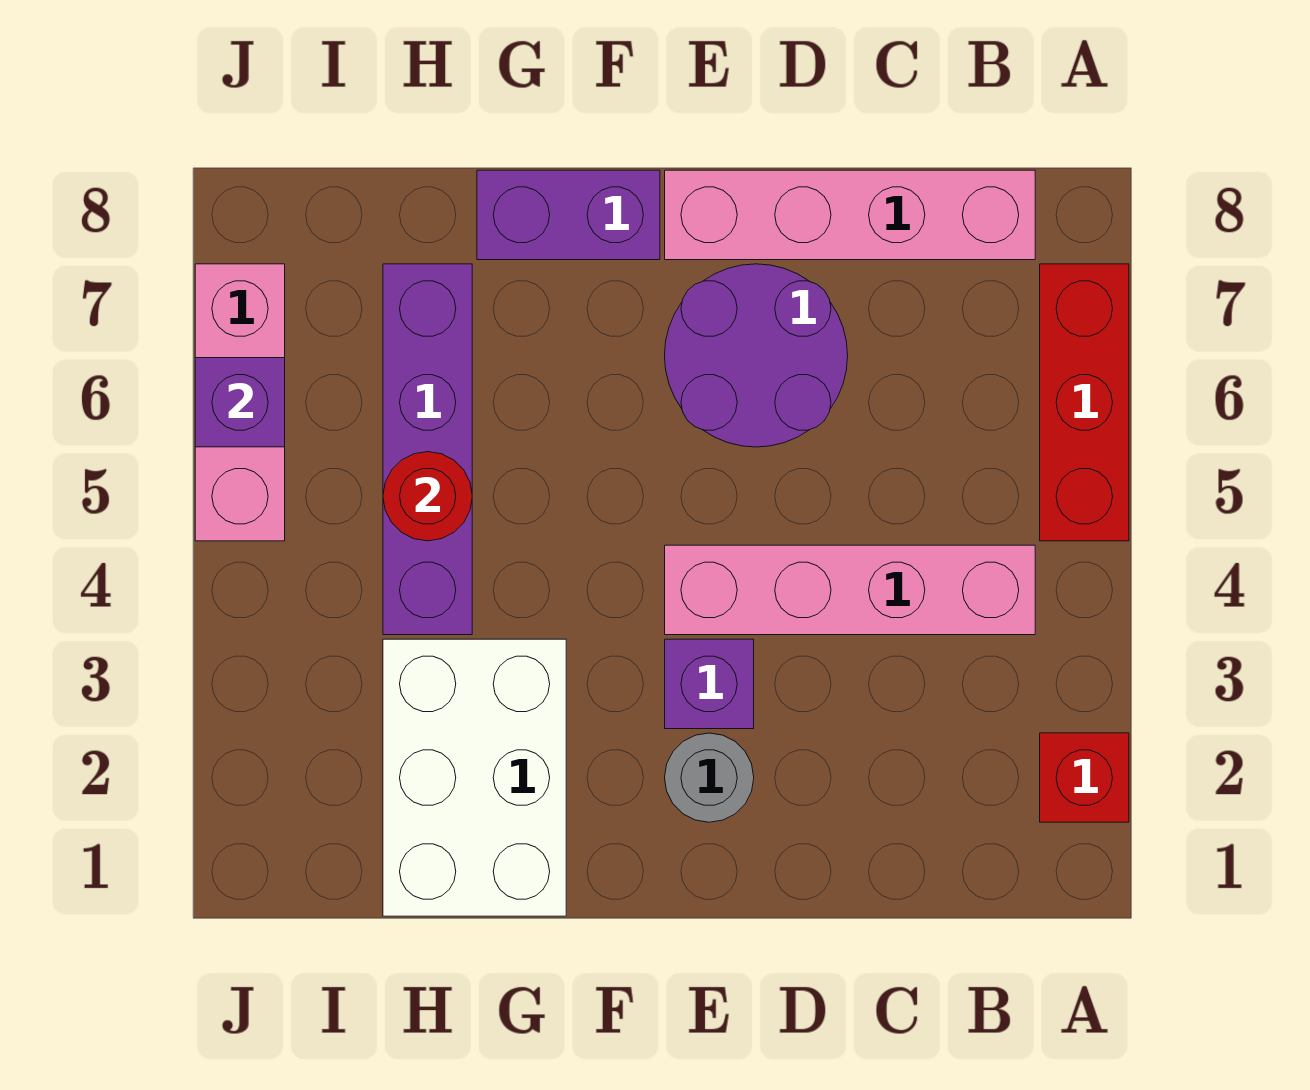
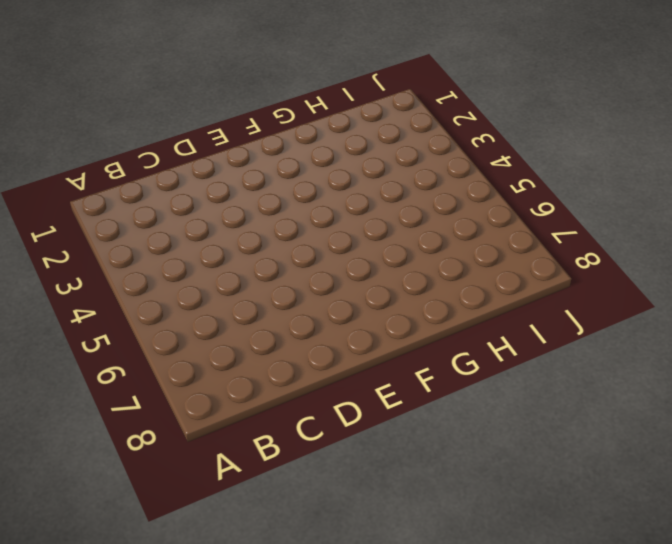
none -> red brick A2 level 1
none -> red brick A5:A7 level 1
none -> pink brick B4:E4 level 1

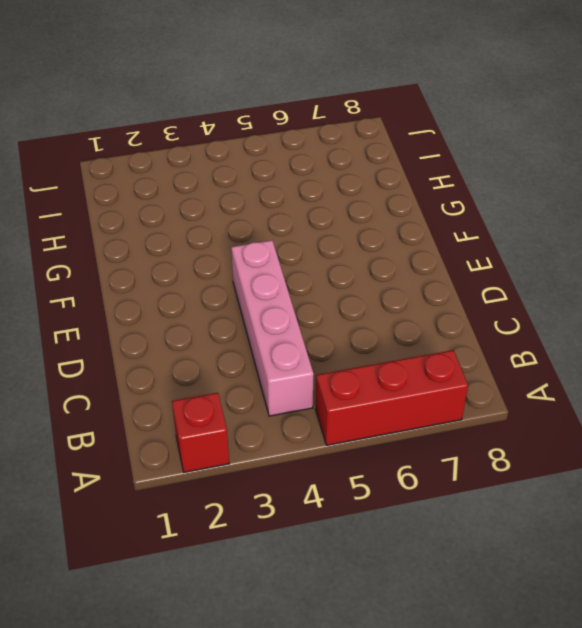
none -> pink brick B8:E8 level 1
none -> purple round brick D6:E7 level 1
none -> grey round brick E2 level 1

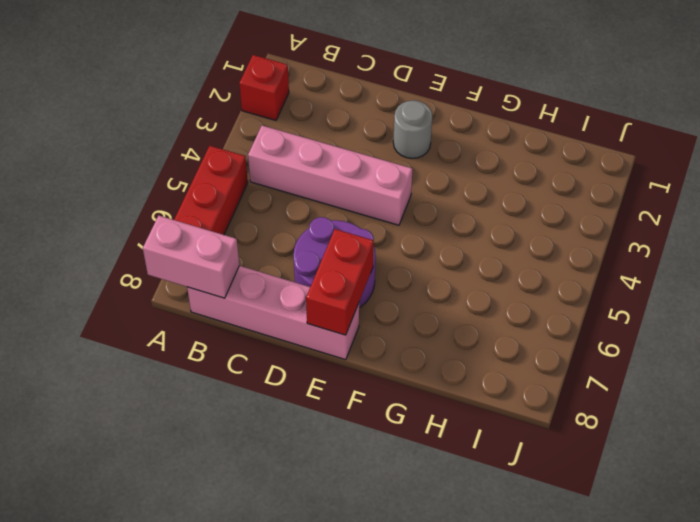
pink brick A8:B8 level 2 -> none
red brick E7:E8 level 2 -> none
none -> purple brick E3 level 1
none -> purple brick F8:G8 level 1
none -> white brick G1:H3 level 1

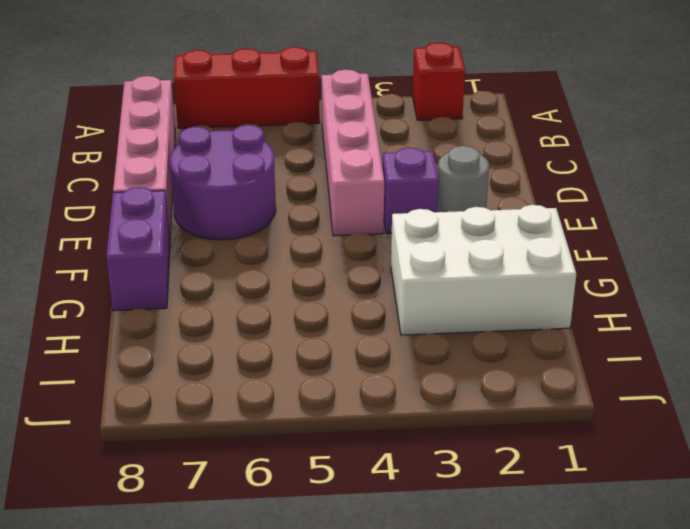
none -> purple brick H4:H7 level 1
none -> pink brick J5:J7 level 1
none -> red round brick H5 level 2

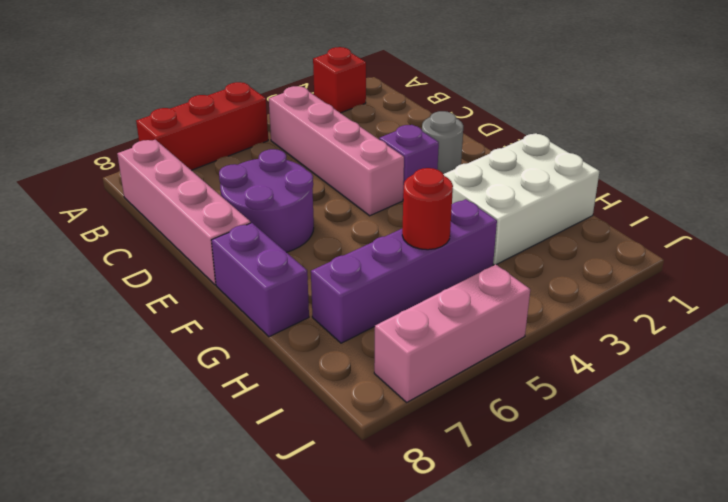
none -> purple brick J6 level 2

